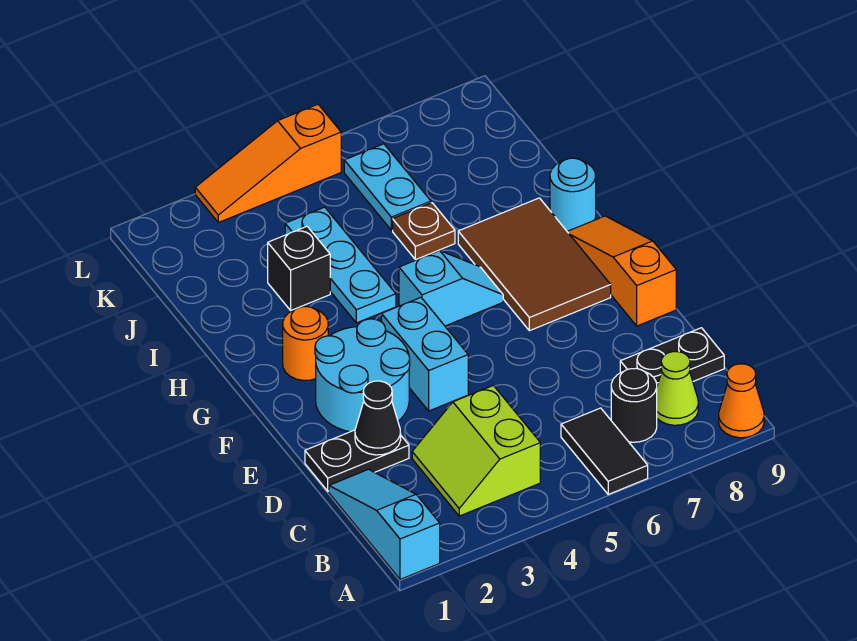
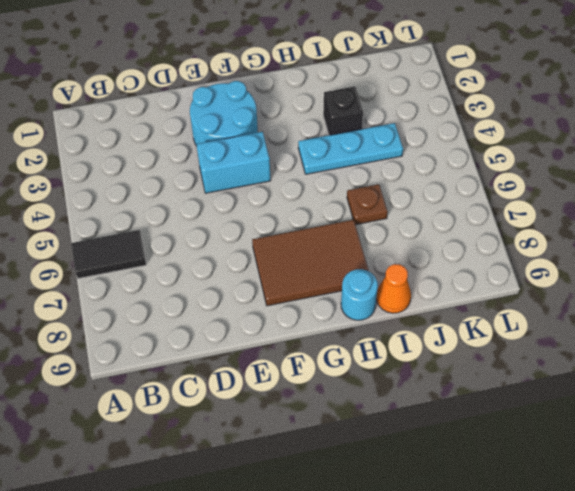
orange cone I9 level 1 -> orange cone A9 level 1
none -> cyan slope A1:C1 level 1 top A
none -> lime slope B3:C4 level 1 top 4
none -> black round brick B7 level 1

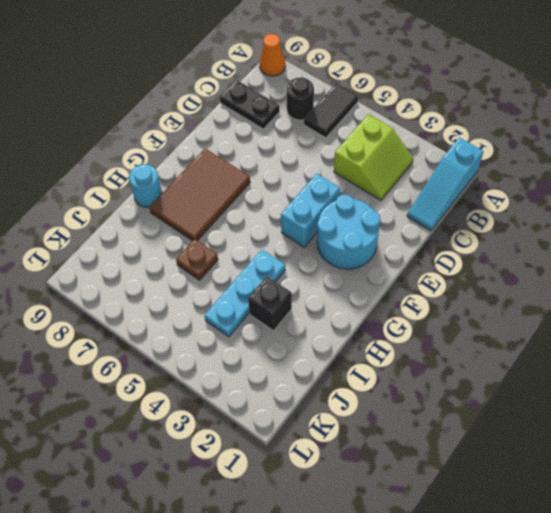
none -> lime cone B8 level 1
none -> black plate D1:D2 level 1
none -> orange slope E9:G9 level 1 top E

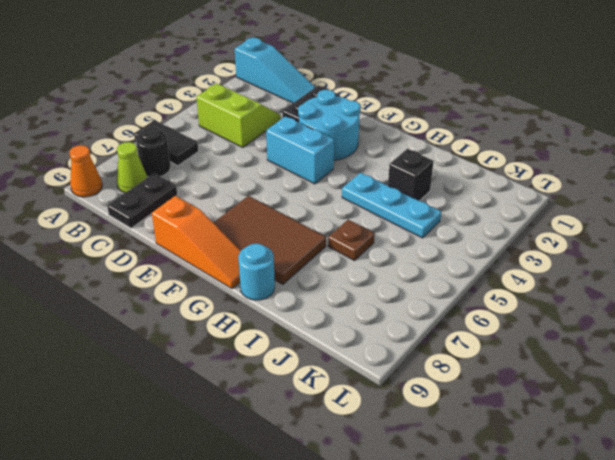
none -> orange round brick G2 level 1
none -> cyan slope G5:G6 level 1 top 5
none -> cyan plate J6:K6 level 1

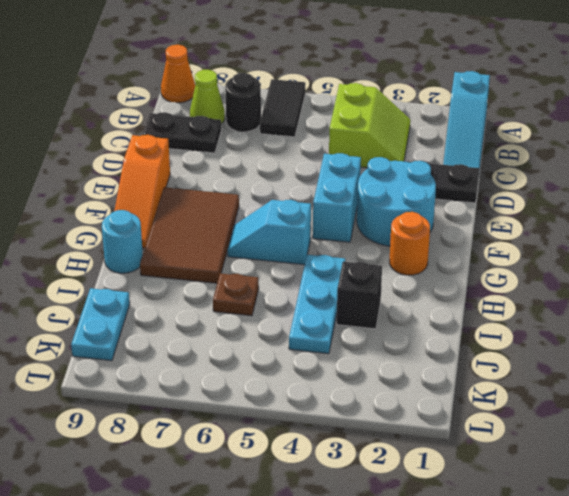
cyan plate J9:K9 level 1 -> cyan plate J6:K6 level 1
none -> orange slope L3:L5 level 1 top 5
none -> black cone D2 level 2

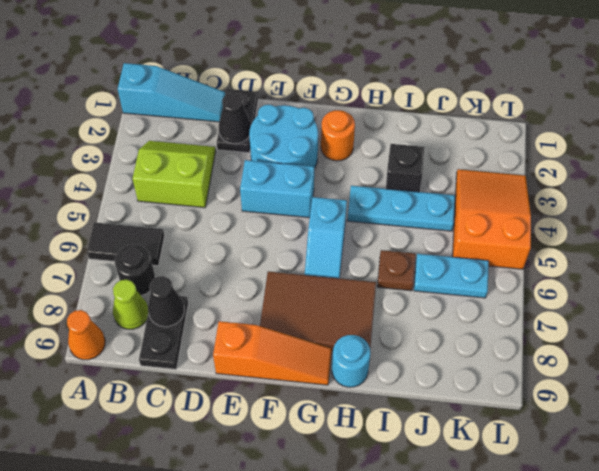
black cone C8 level 2 -> none
orange slope K3:L5 level 1 top 5 -> orange slope L3:L5 level 1 top 5

